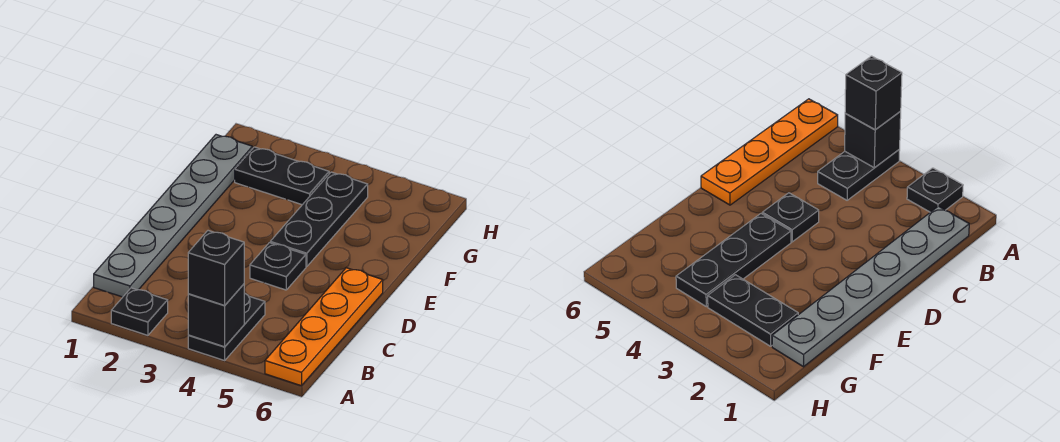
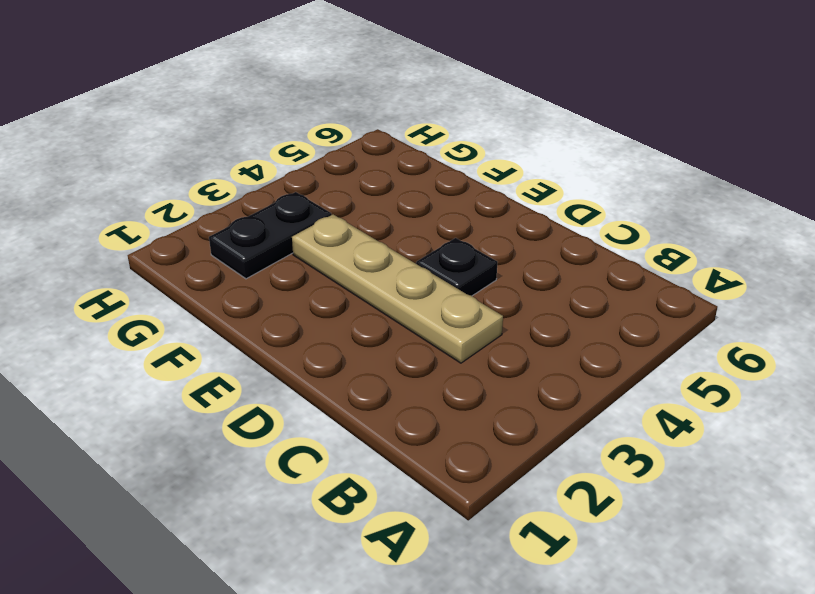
tan plate C3:F3 level 1 -> none
none -> black plate A2 level 1
none -> black plate A4:B4 level 1

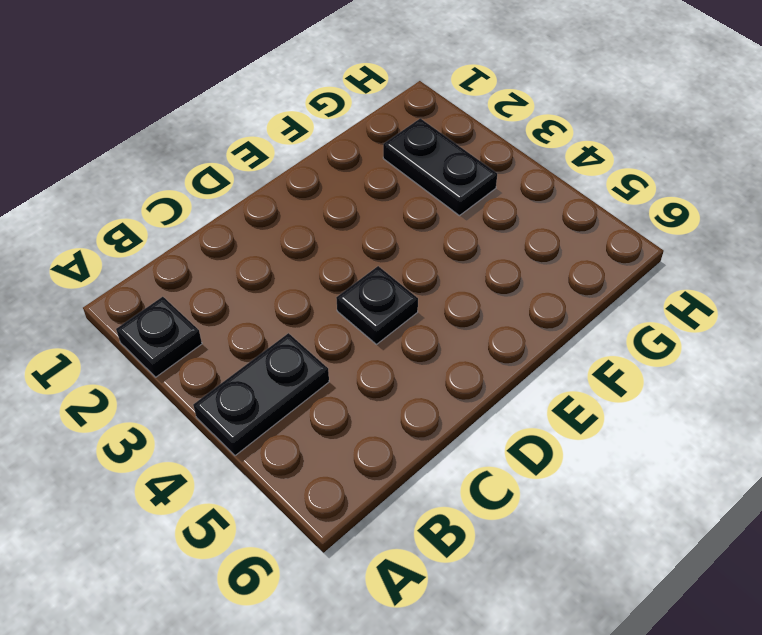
none -> orange plate A6:D6 level 1
none -> grey plate B1:G1 level 1

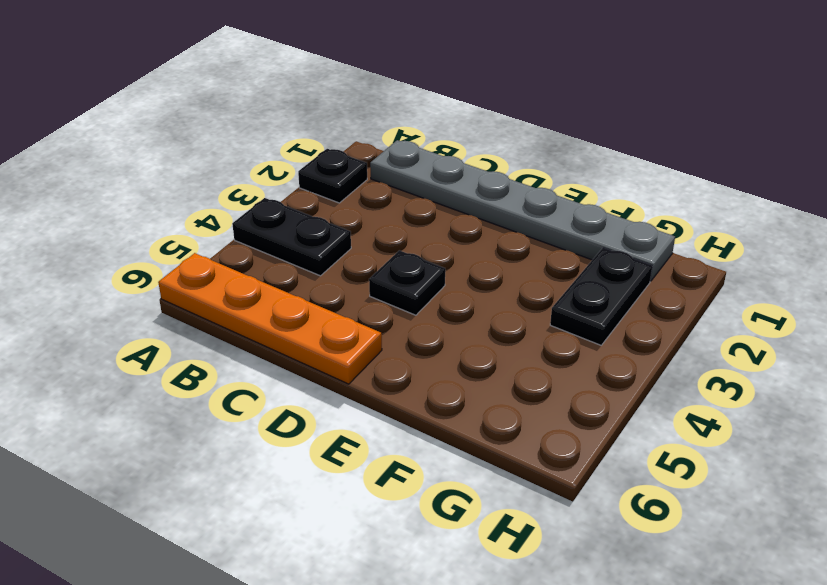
none -> black plate E4:G4 level 1
none -> black brick A4 level 2

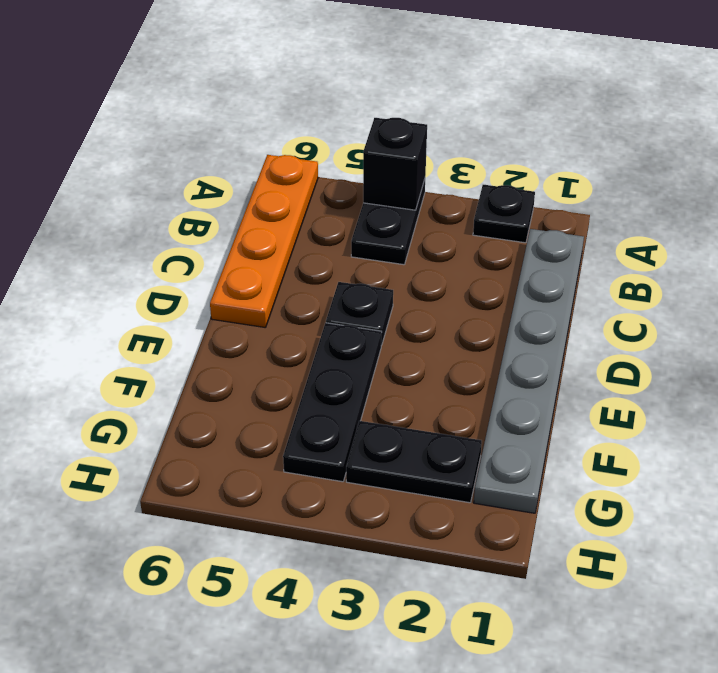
none -> black brick A4 level 3

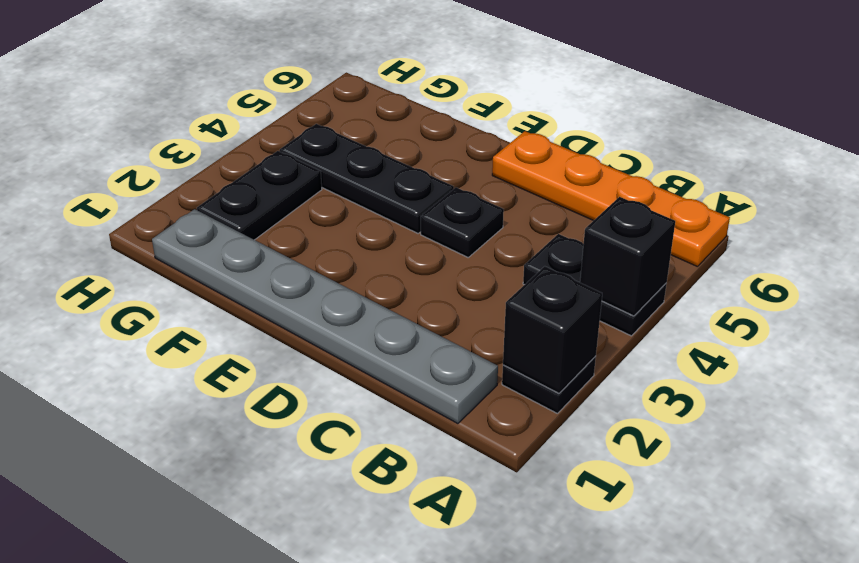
black brick A2 level 2 -> black brick A4 level 3

